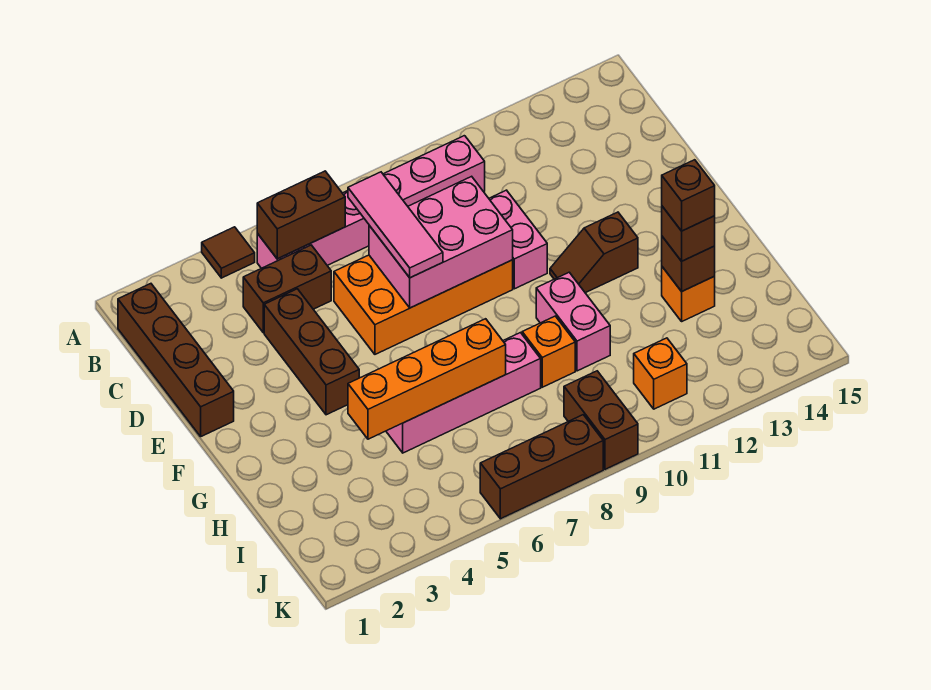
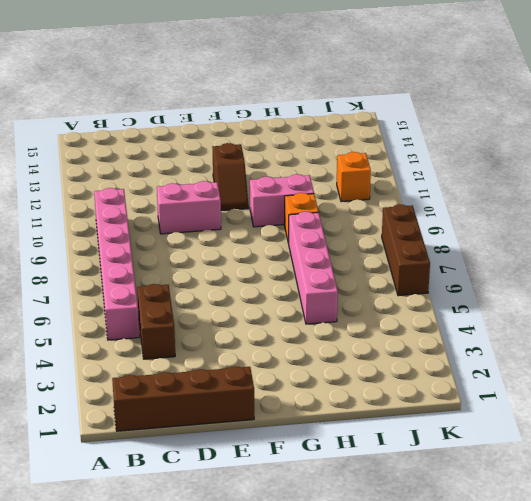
none -> brown tile A4 level 1
none -> brown brick D4:F4 level 1
none -> orange brick D6:E9 level 1

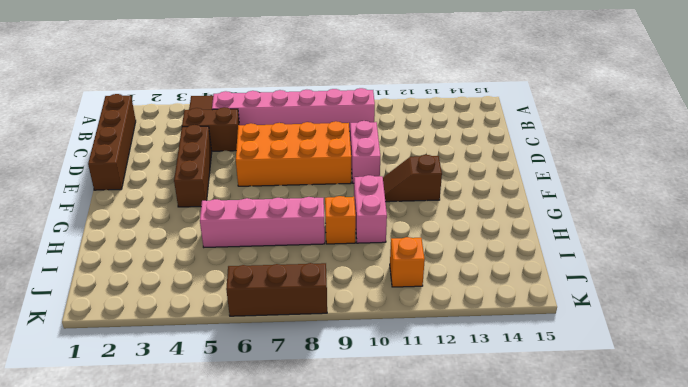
none -> orange brick H13 level 1
none -> brown brick J9:K9 level 1
none -> brown brick B5:B6 level 2

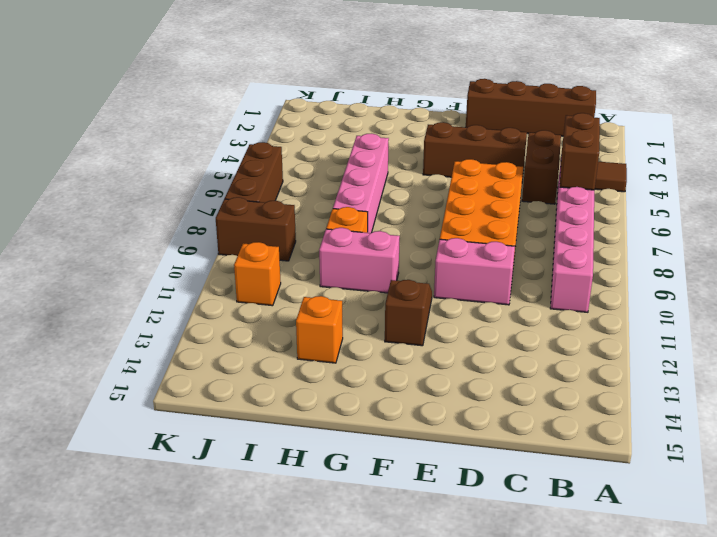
none -> pink brick D7:E9 level 2
none -> orange brick H4:H7 level 2
none -> brown brick H13 level 2

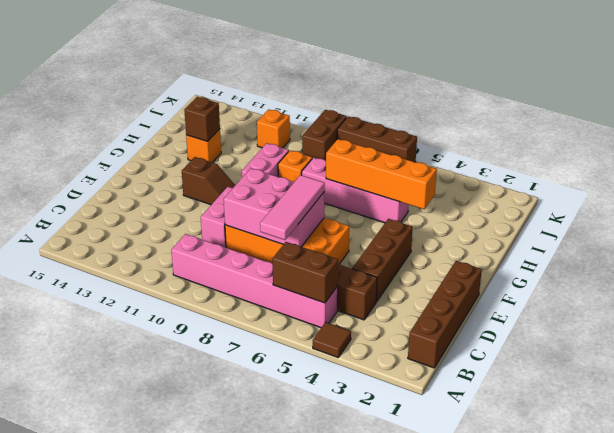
none -> brown brick H13 level 3
none -> brown brick H13 level 4

